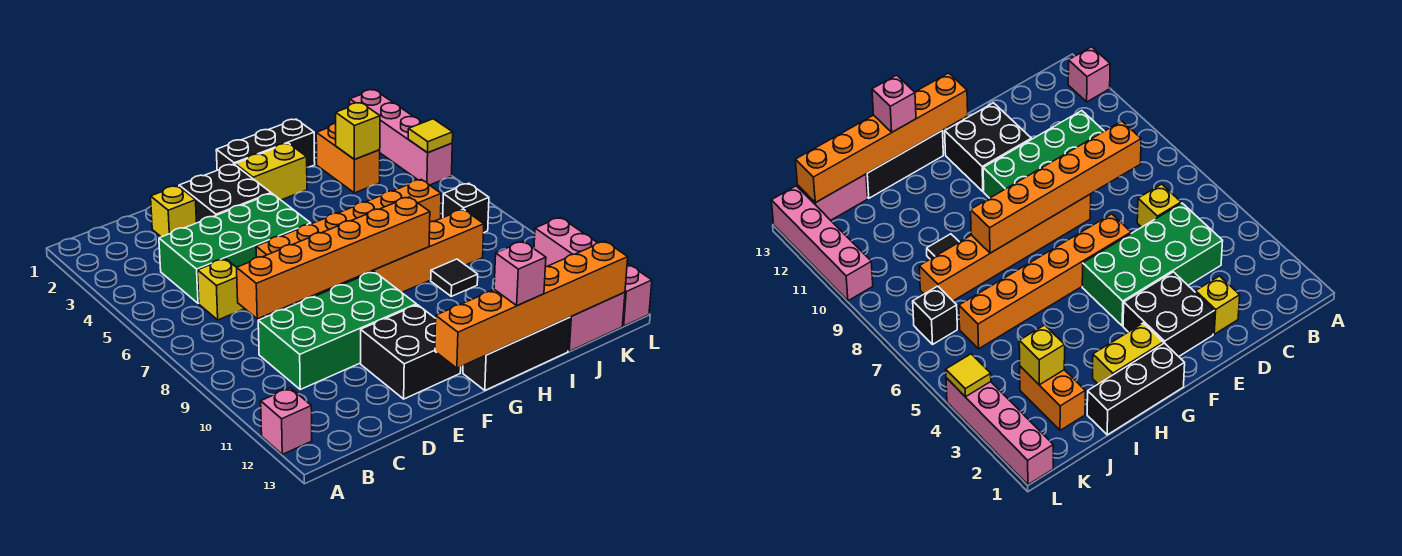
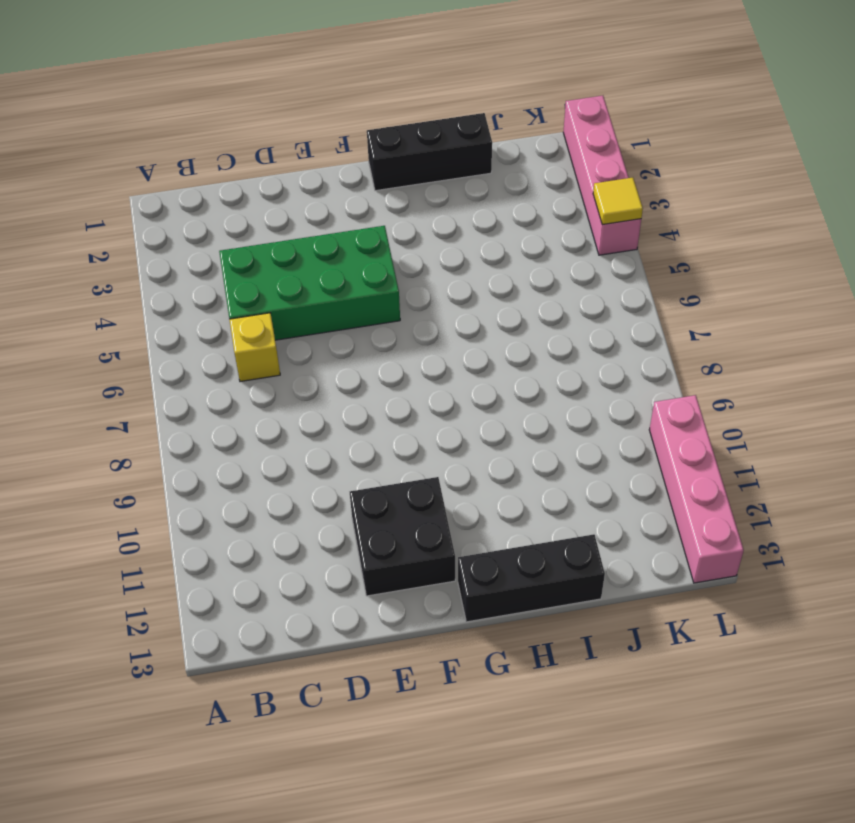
none -> pink brick A12 level 1
none -> green brick C9:F10 level 1
none -> yellow brick D2 level 1

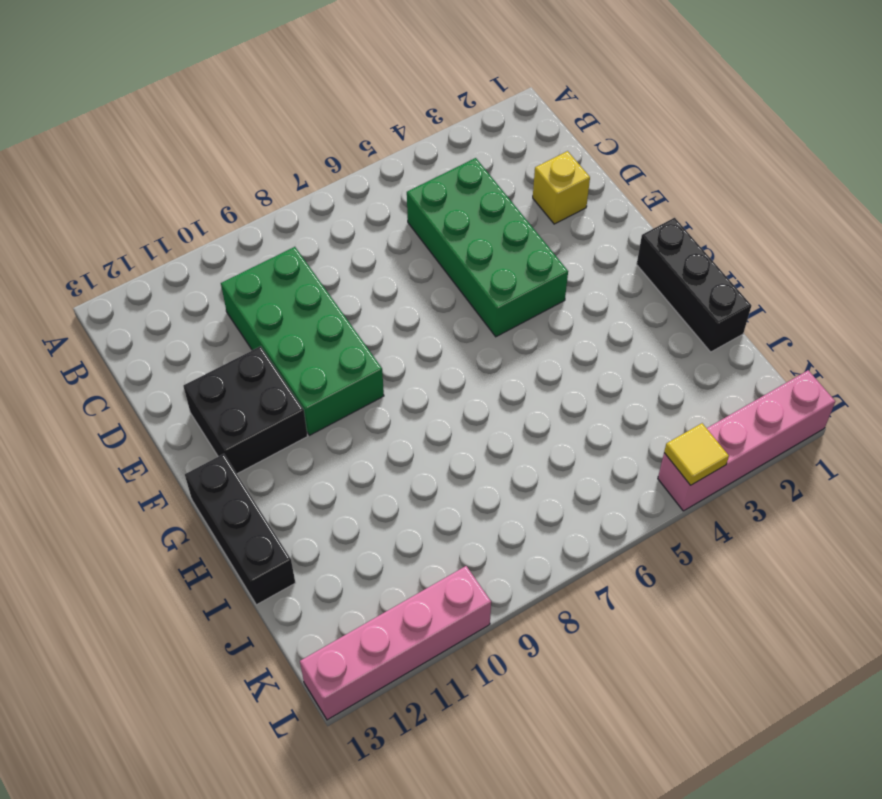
none -> pink brick A12 level 1
none -> yellow brick C6 level 1
none -> black brick E2:F3 level 1

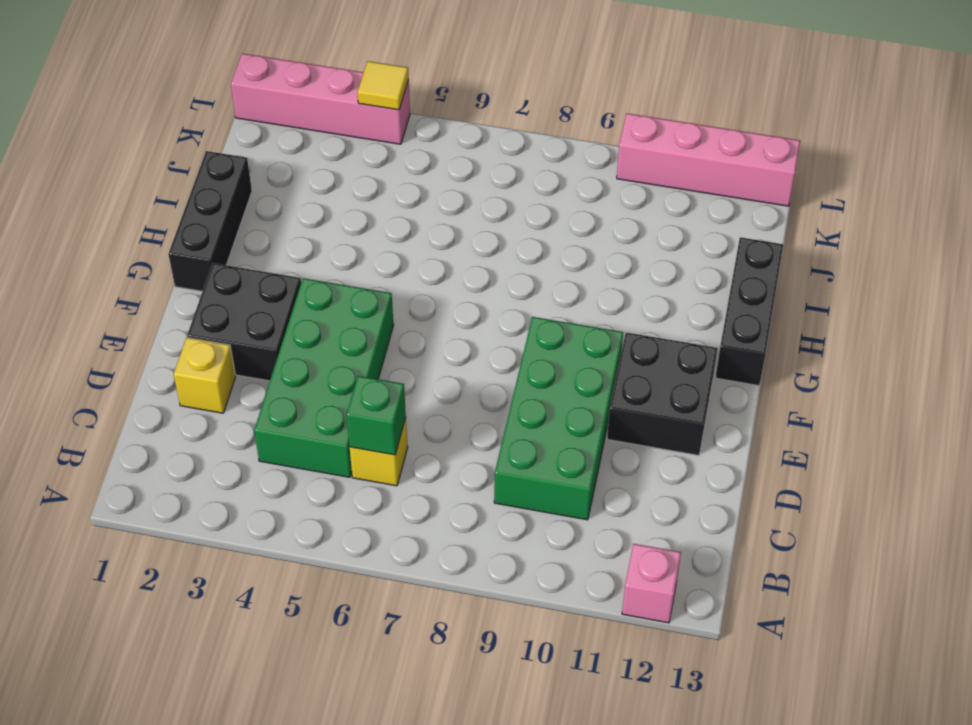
green brick C6 level 2 -> none
none -> orange brick E6:J6 level 1
none -> orange brick E8:J8 level 1
none -> yellow brick G2:H2 level 1

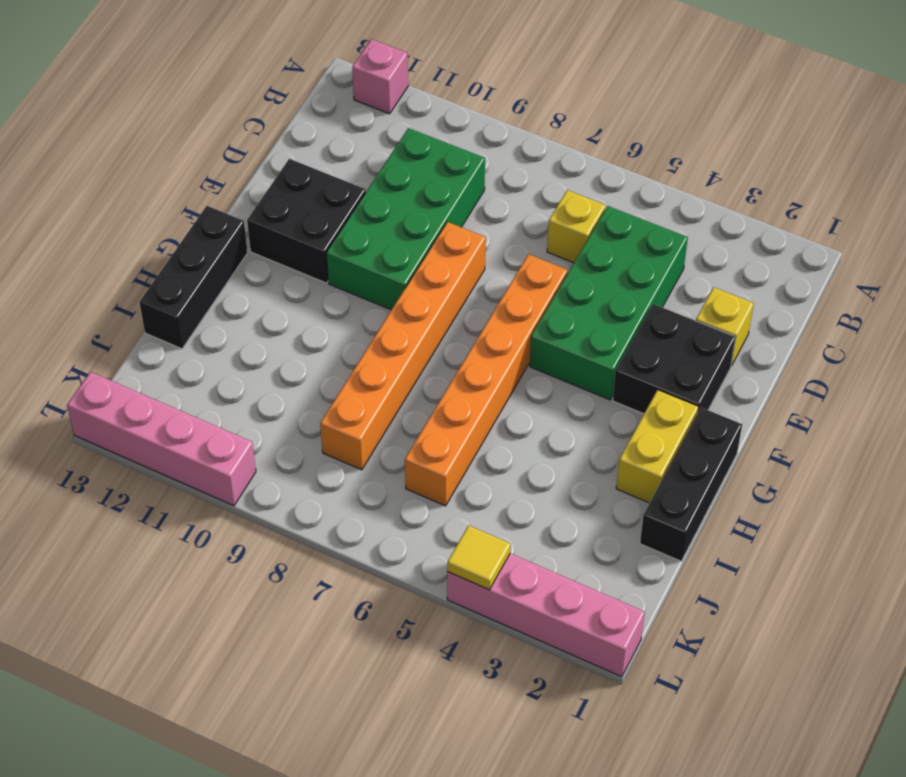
none -> black tile I9 level 1
none -> orange brick J2:J3 level 1
none -> pink brick J13:K13 level 1

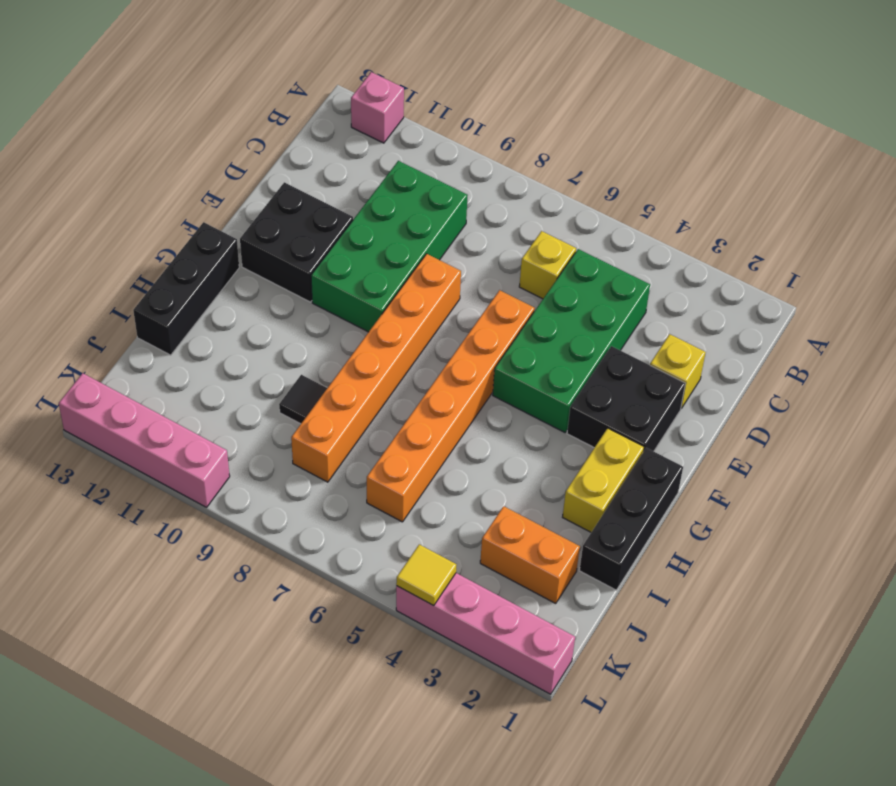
none -> pink brick J13:K13 level 1
none -> black brick K7 level 1
none -> orange brick C8:H8 level 2

